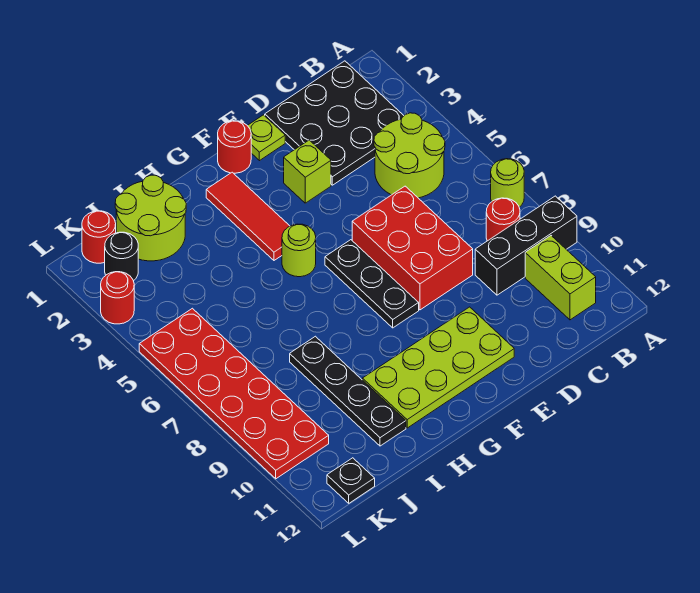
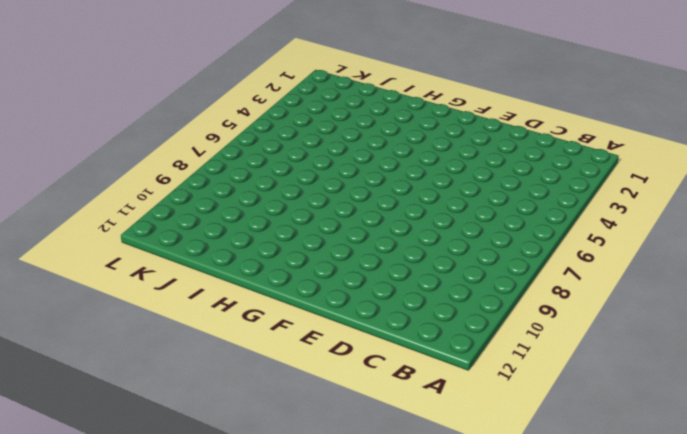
none -> lime round brick A7 level 1
none -> black brick A9:C9 level 1
none -> black plate B1:D3 level 1

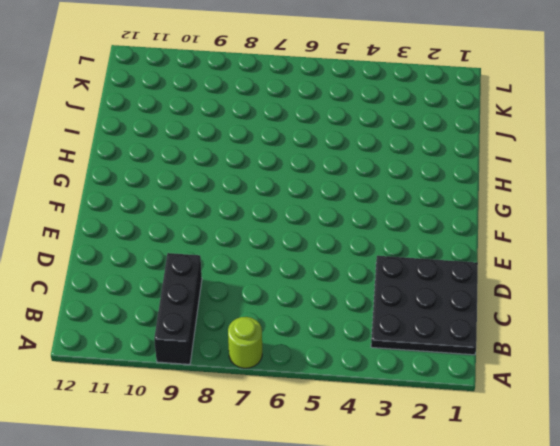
none -> lime round brick B4:C5 level 1
none -> red round brick B8 level 1
none -> lime brick B10:B11 level 1

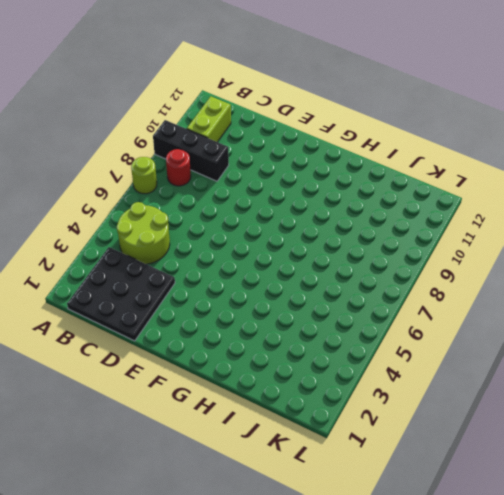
none -> red brick D6:E8 level 1
none -> lime plate E1 level 1
none -> lime brick E3 level 1

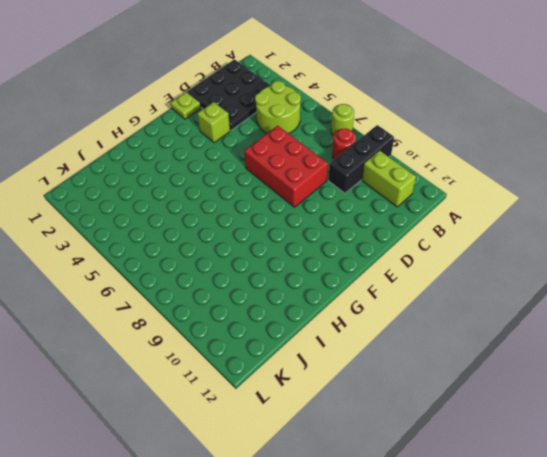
none -> lime plate E10:H11 level 1
none -> red round brick F1 level 1
none -> black plate F6:F8 level 1

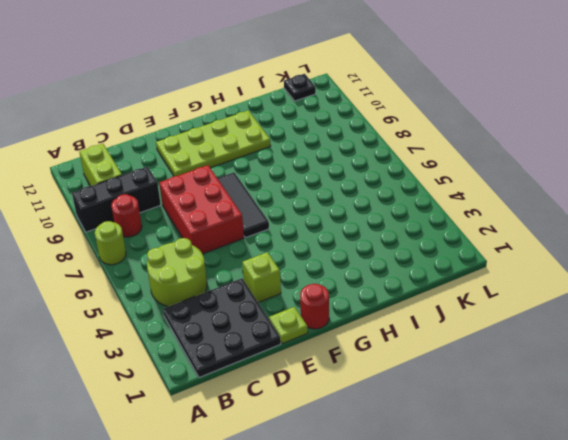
black tile F6:F8 level 1 -> black plate F6:F8 level 1
none -> red tile G2:G4 level 1
none -> lime round brick G5 level 1
none -> lime round brick I1:J2 level 1

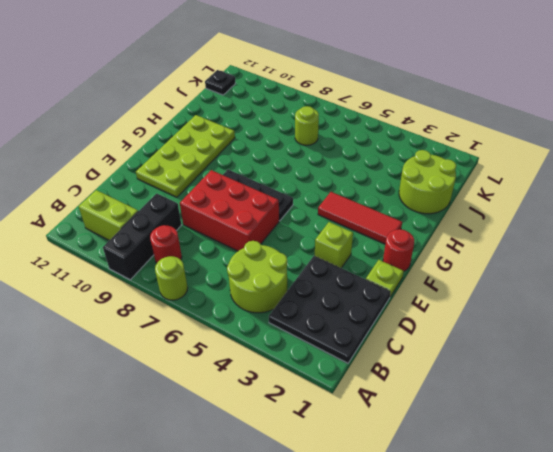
lime round brick J7 level 1 -> lime round brick G5 level 1
none -> black plate I8:I11 level 1
none -> red round brick K1 level 1
none -> black round brick K2 level 1

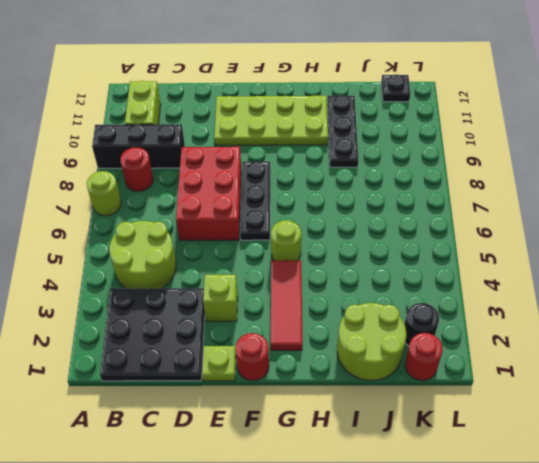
black plate I9:I11 level 1 -> black plate I8:I11 level 1
none -> red plate K5:L10 level 1
none -> red round brick L3 level 1

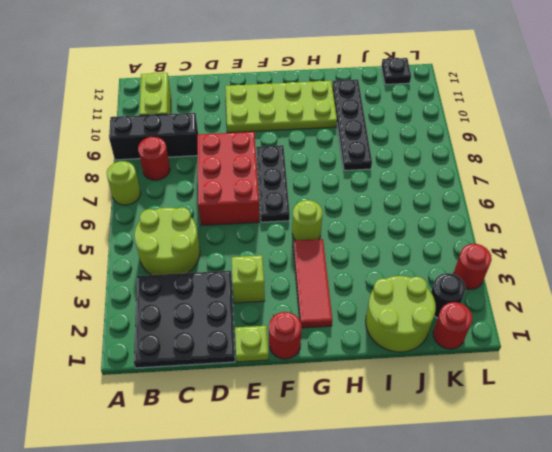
none -> red plate K5:L10 level 1

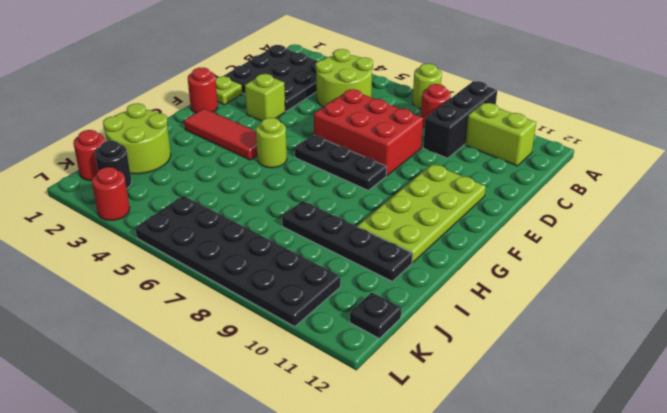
black plate K5:L10 level 1 -> red plate K5:L10 level 1

